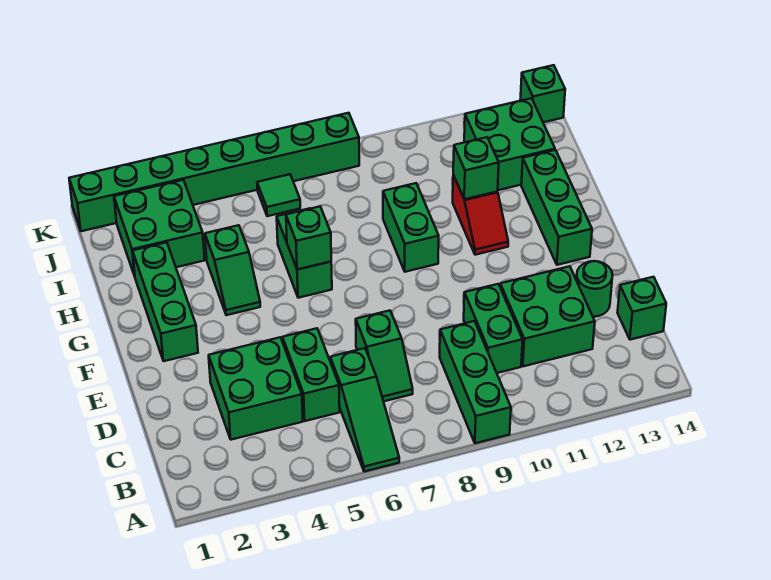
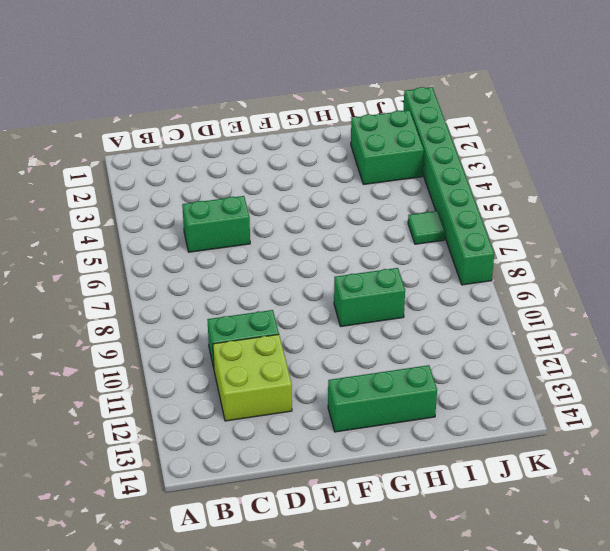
lime brick C11:D12 level 1 -> green brick C11:D12 level 1
none -> green slope A6:C6 level 1 top C
none -> green brick A9:C9 level 1
none -> green brick C3:D4 level 1

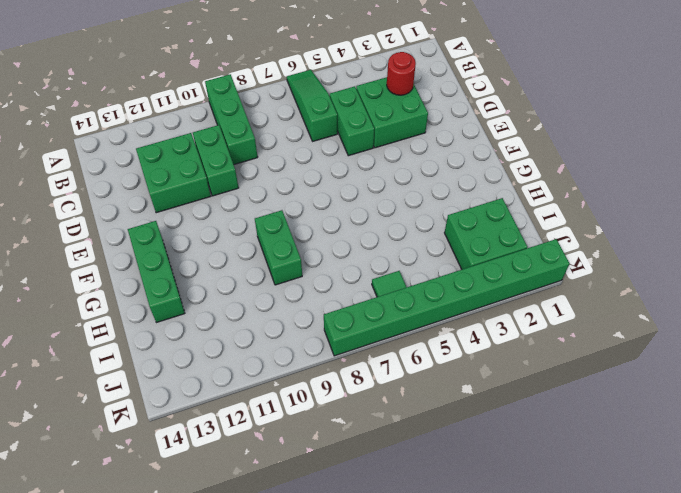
red round brick C3 level 2 -> none
none -> green slope C7:D7 level 1 top D
none -> green brick C14 level 1
none -> green round brick D13 level 1

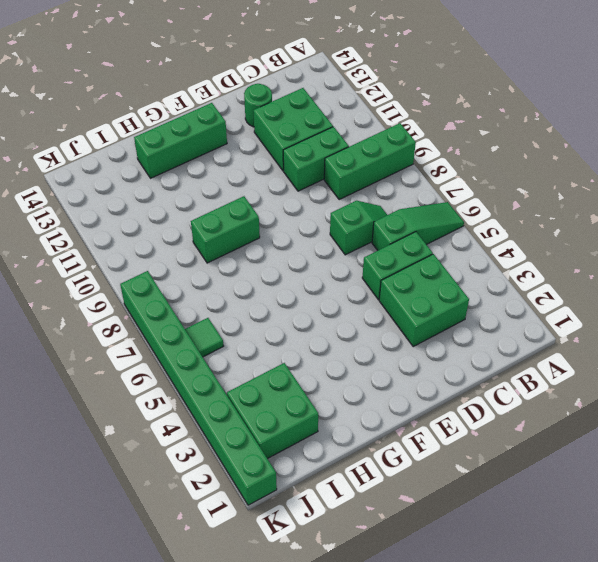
none -> green brick C14 level 1
none -> green brick F2:H2 level 1
none -> green slope G4:H4 level 1 top H

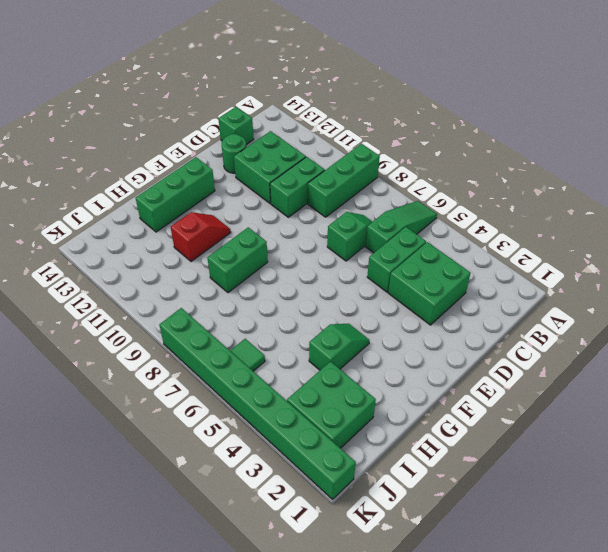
none -> green brick F2:H2 level 1
none -> green brick G6:H6 level 1
none -> green brick I12:J13 level 1

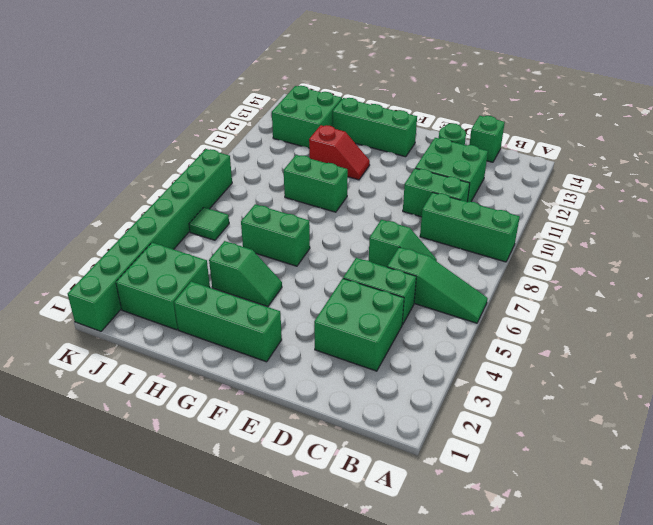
none -> green brick K14 level 1
none -> green brick G6 level 2
none -> green brick H11 level 2

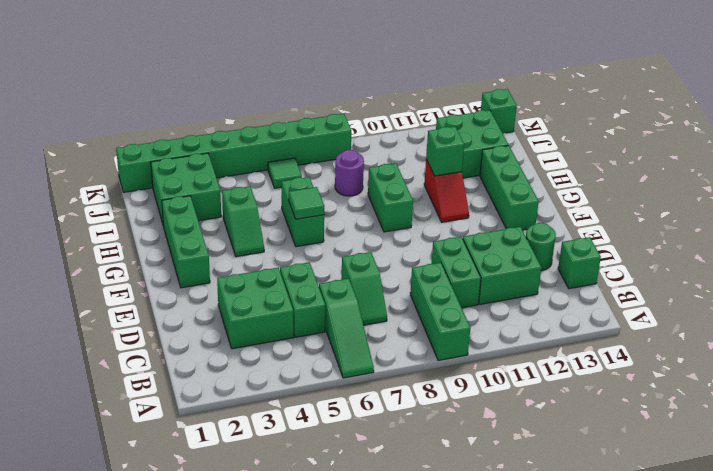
green tile G6 level 2 -> green brick G6 level 2
purple round brick I8 level 1 -> none

